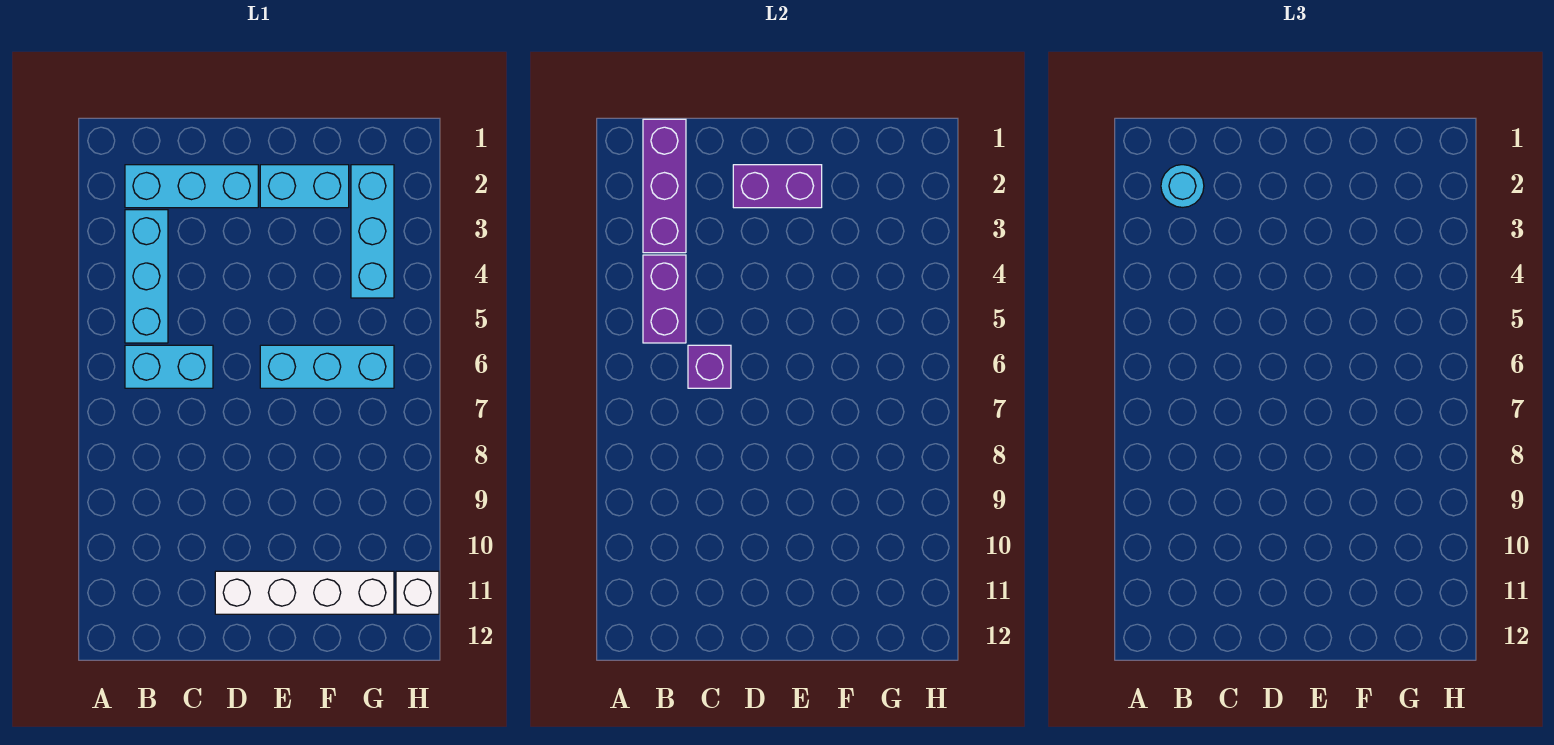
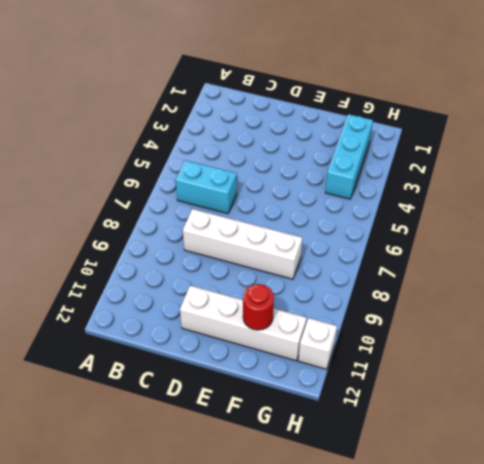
white brick C8:F8 level 1 -> none
red round brick F11 level 2 -> none
none -> cyan brick B2:D2 level 1
none -> cyan brick B3:B5 level 1
none -> cyan brick E2:F2 level 1

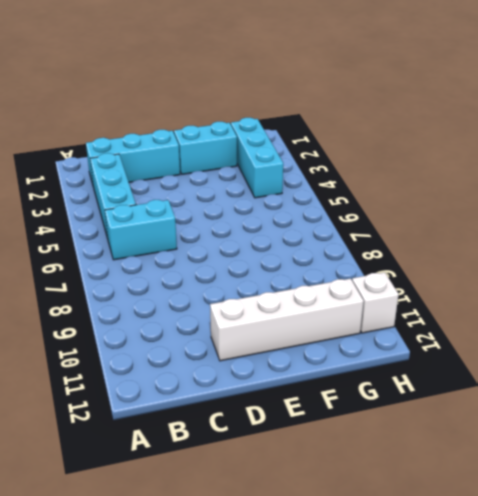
none -> cyan brick E6:G6 level 1
none -> purple brick B1:B3 level 2
none -> purple brick B4:B5 level 2

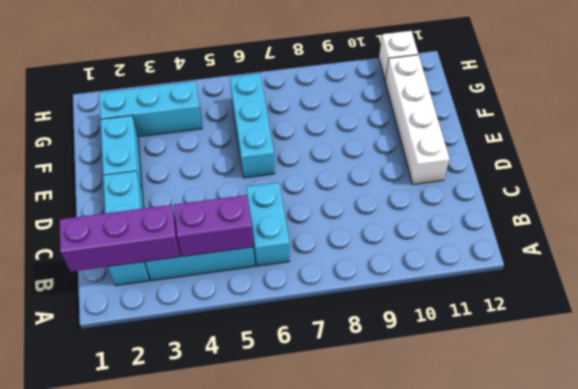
none -> purple brick C6 level 2
none -> purple brick D2:E2 level 2
none -> cyan round brick B2 level 3

